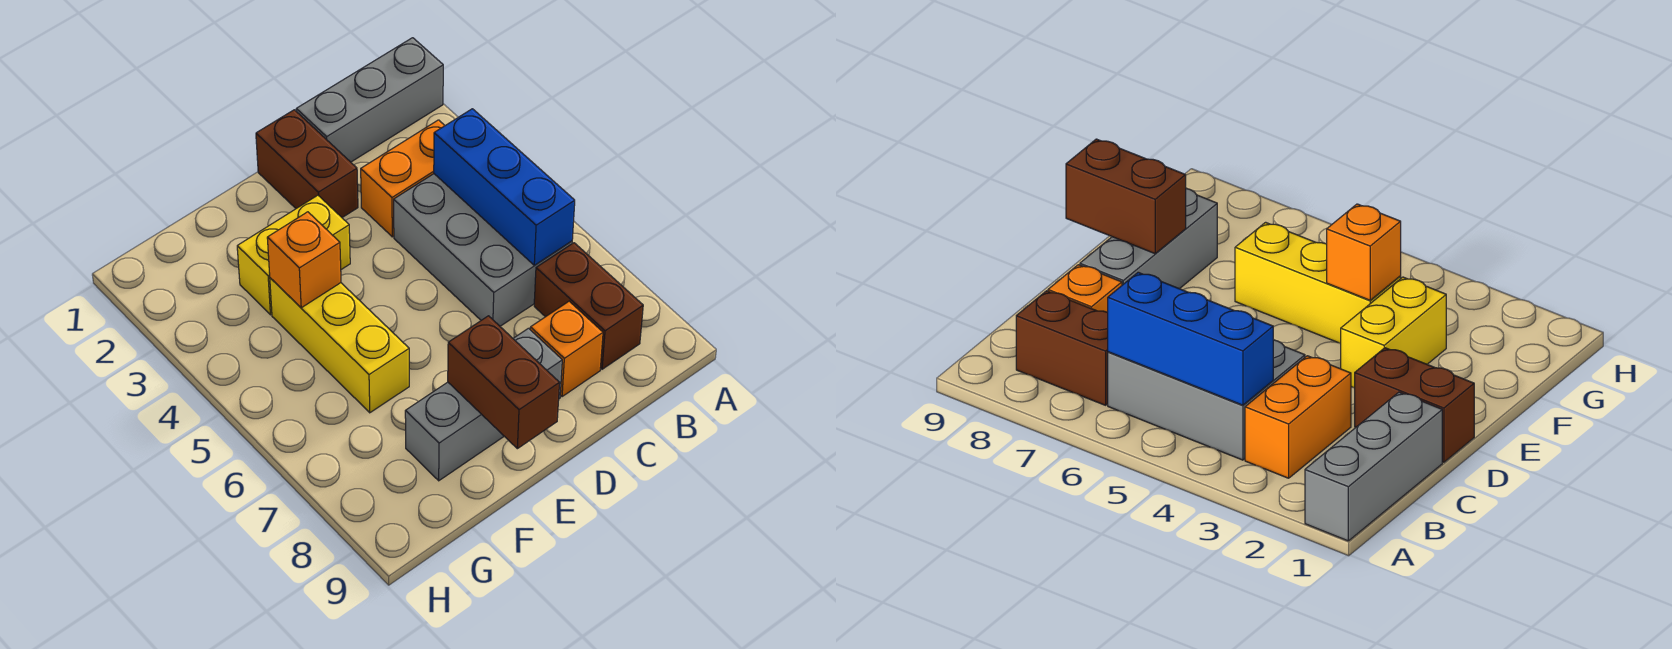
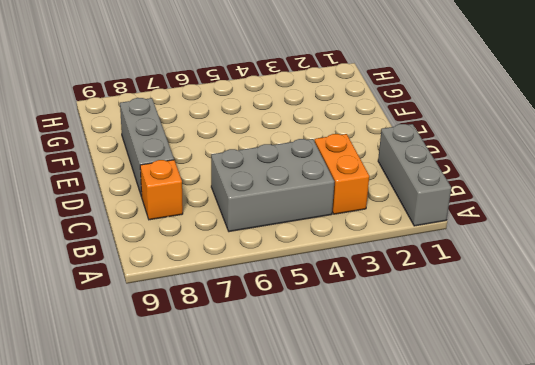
none -> brown brick B7:B8 level 1
none -> brown brick D1:D2 level 1
none -> yellow brick E3:F3 level 1

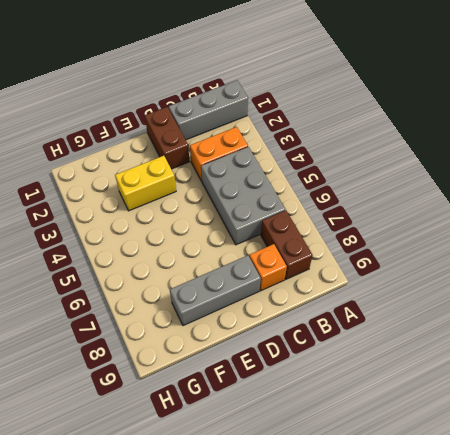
none -> yellow brick F4:F6 level 1
none -> blue brick B4:B6 level 2
none -> brown brick E8:E9 level 2

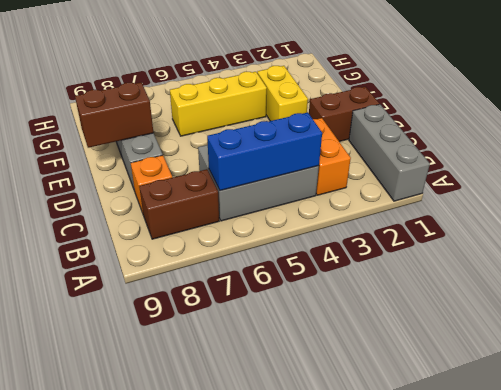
none -> orange brick F4 level 2

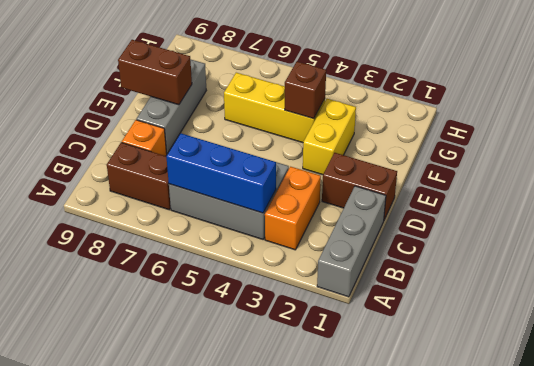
brown brick F4 level 2 -> orange brick F4 level 2

